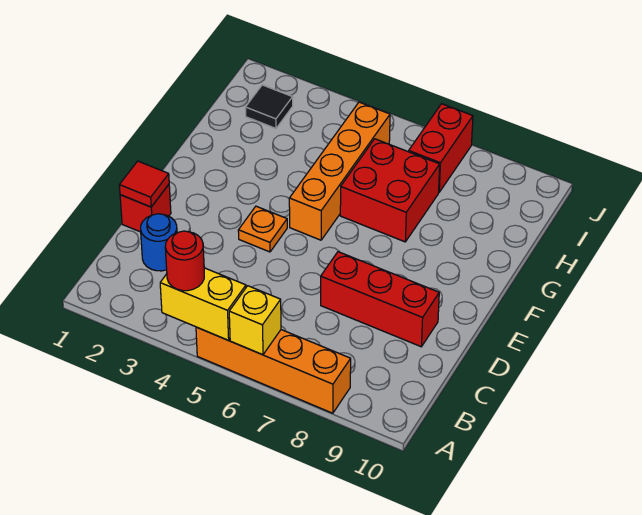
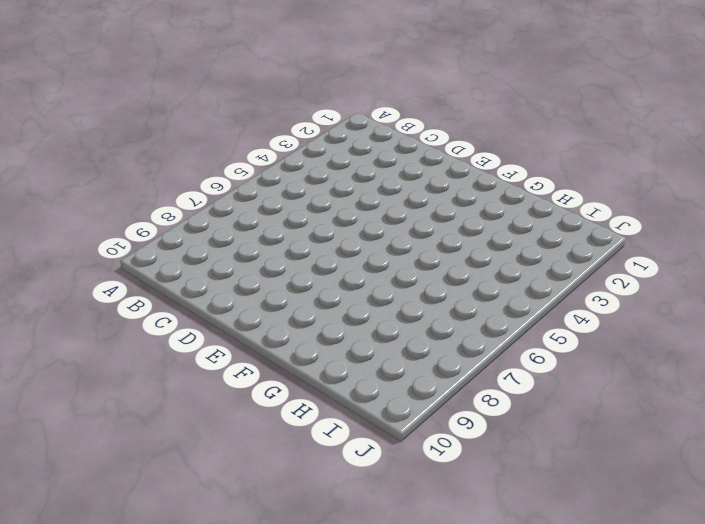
none -> orange brick A5:A8 level 1
none -> blue round brick C2 level 1
none -> red brick D1 level 1

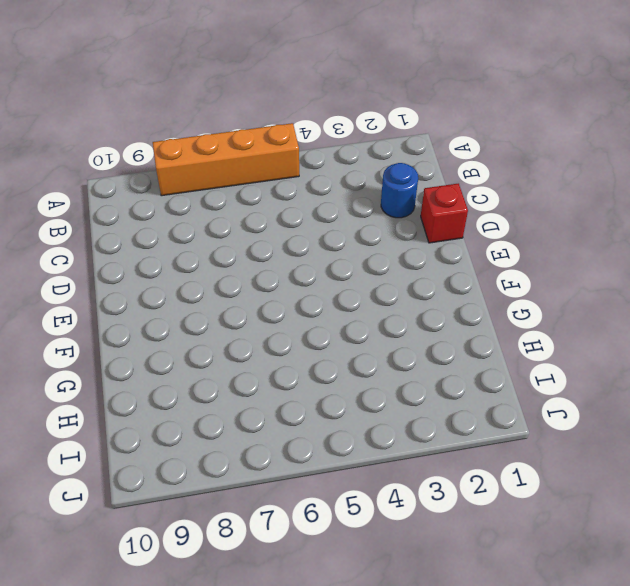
none -> red brick D7:D9 level 1
none -> orange plate E4 level 1
none -> orange brick F5:I5 level 1

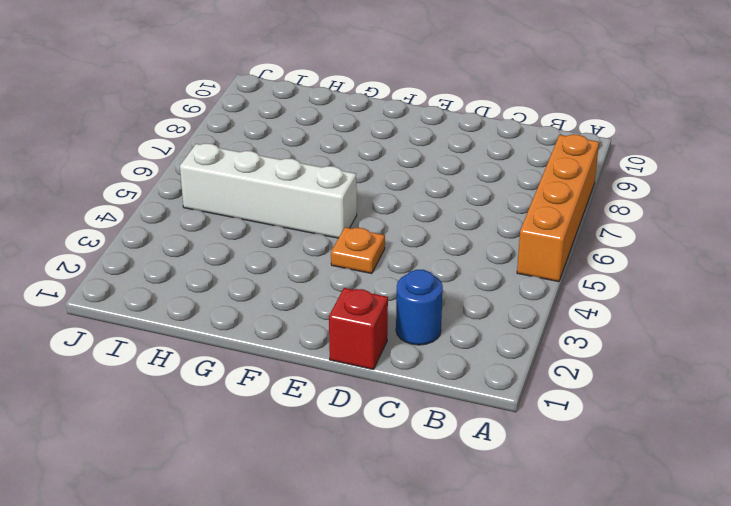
white brick F5:I5 level 1 -> orange brick F5:I5 level 1
none -> red brick D7:D9 level 1
none -> red brick G6:H7 level 1
none -> black tile I2 level 1

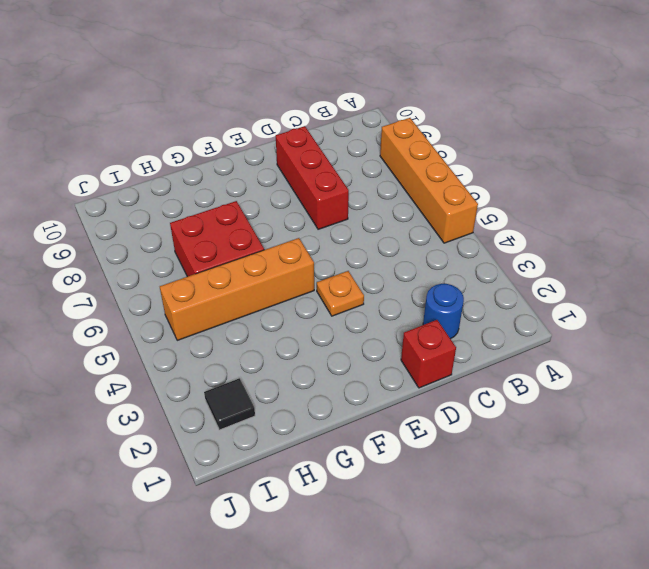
none -> red brick I7:J7 level 1
none -> yellow brick A4:A5 level 2
none -> yellow brick A6 level 2

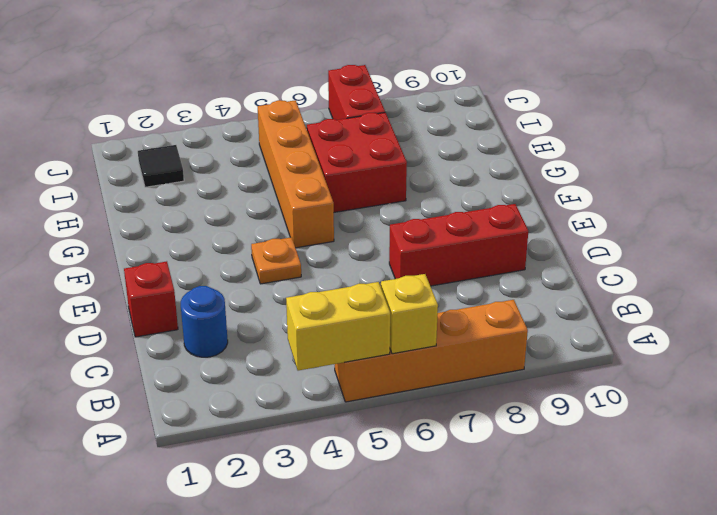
none -> red tile D1 level 2
none -> red round brick A4 level 3

